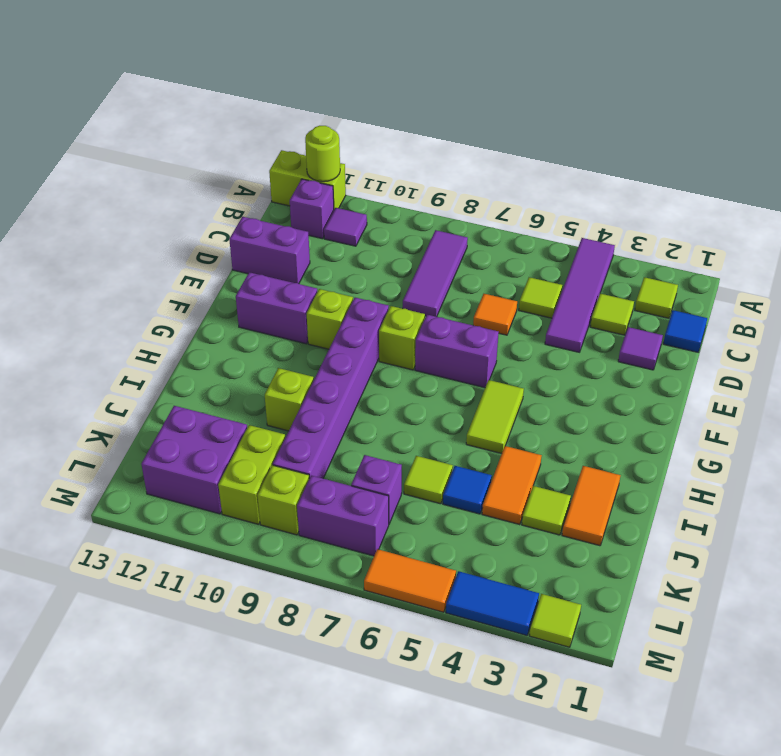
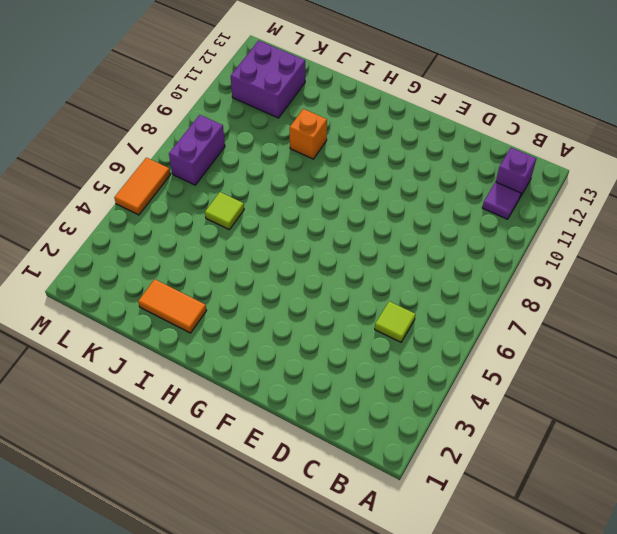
orange brick I10 level 1 -> lime brick I10 level 1
none -> purple tile A4:D4 level 1
none -> lime brick A12:A13 level 1
none -> lime tile B2 level 1
none -> purple tile B8:D8 level 1

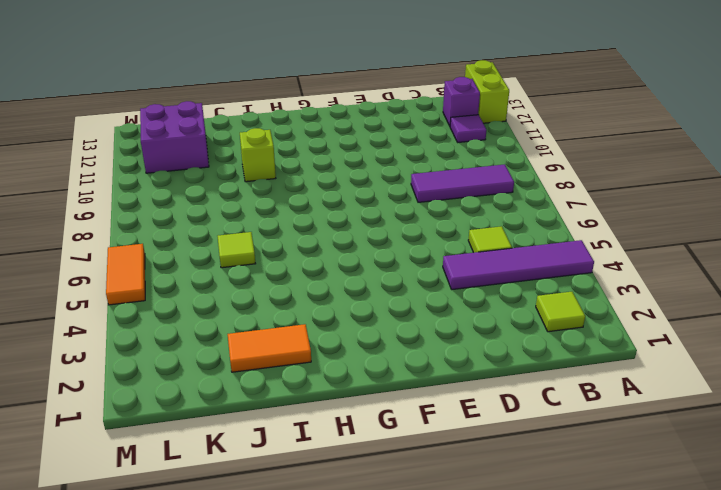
none -> blue tile C1 level 1
none -> lime tile C3 level 1
none -> purple tile D2 level 1
none -> orange tile D6 level 1

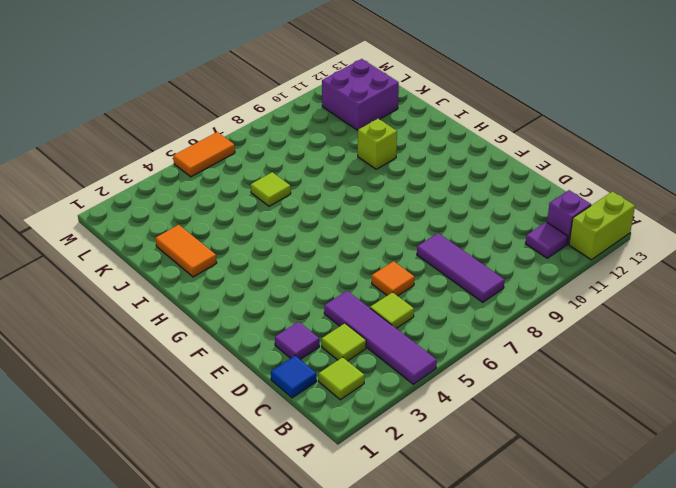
none -> purple brick D12:D13 level 1
none -> purple brick F6:F7 level 1
none -> lime brick F8 level 1
none -> purple brick F9:K9 level 1

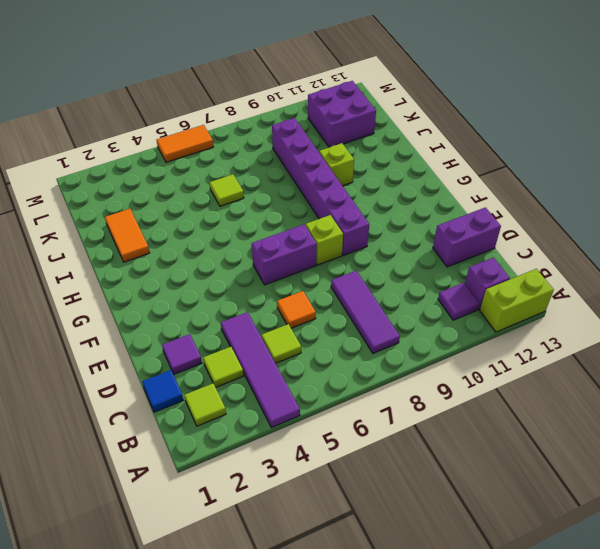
none -> lime brick F10 level 1
none -> purple brick F11:F12 level 1
none -> lime tile G5:H5 level 1
none -> orange tile I4:J4 level 1

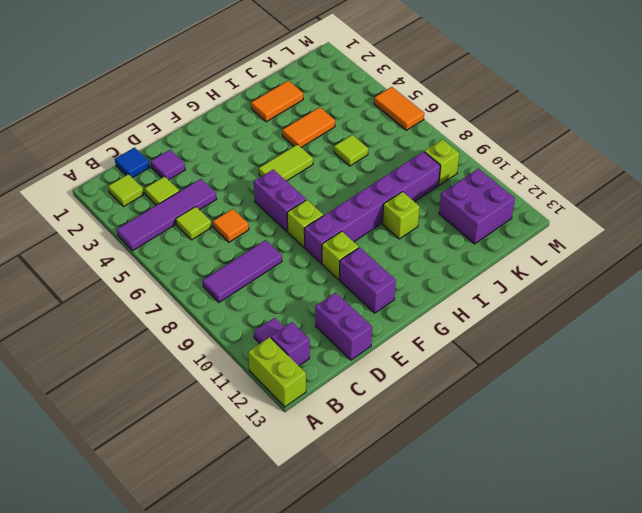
none -> lime tile J3 level 1
none -> blue tile J5 level 1
none -> purple brick K7 level 1
none -> lime brick K10:L10 level 1

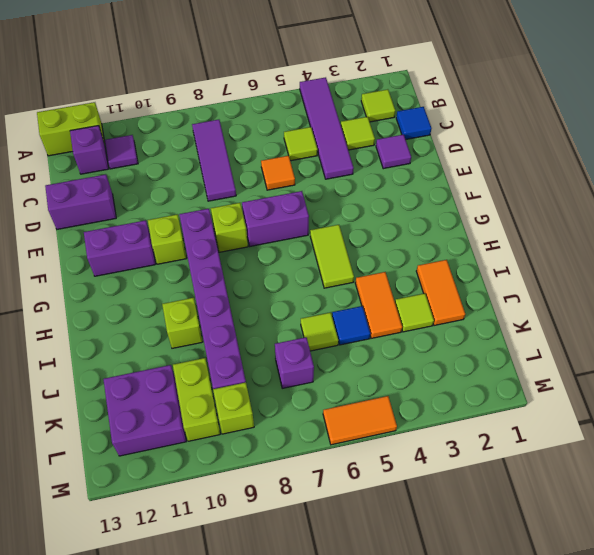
none -> purple brick L7:L8 level 1
none -> lime tile M2 level 1
none -> blue tile M3:M4 level 1
none -> lime round brick A12 level 2

